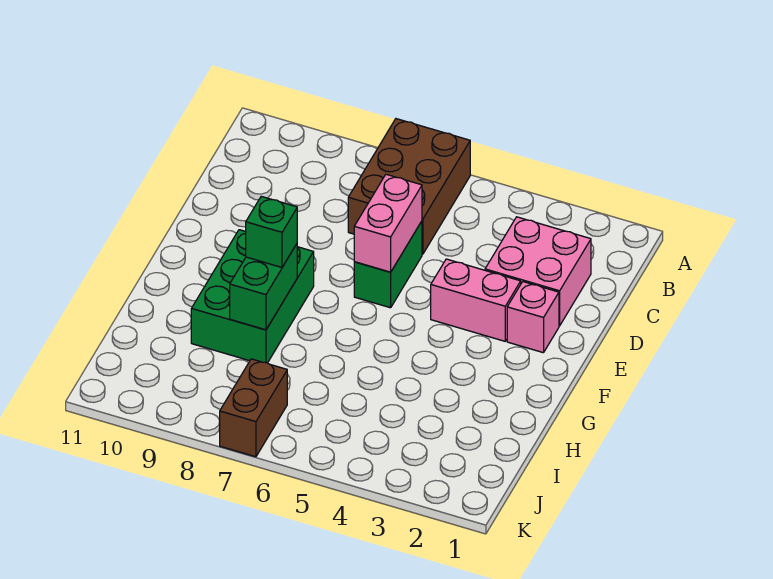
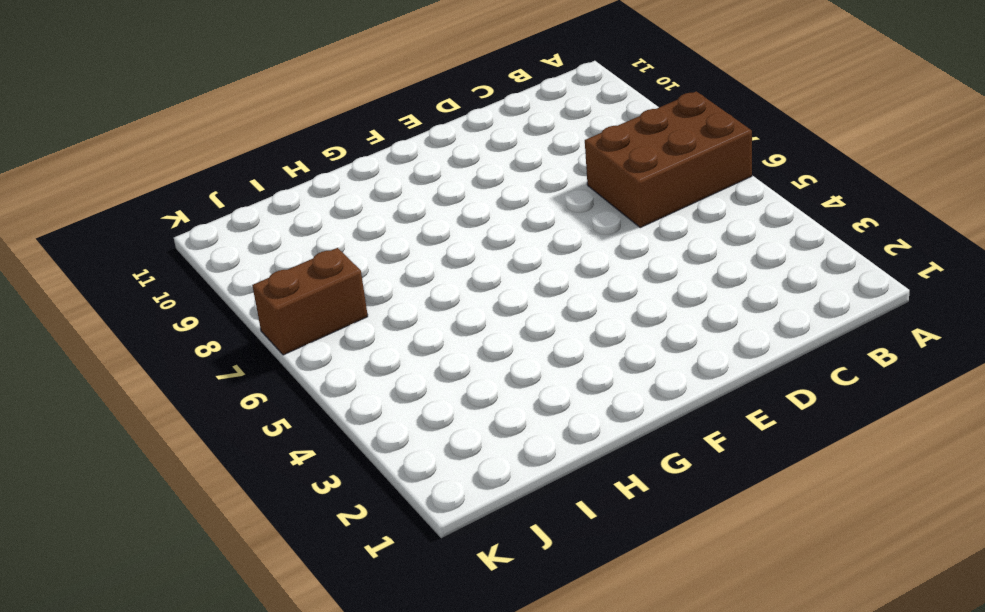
none -> pink brick C2:D3 level 1
none -> green brick D6:E6 level 1

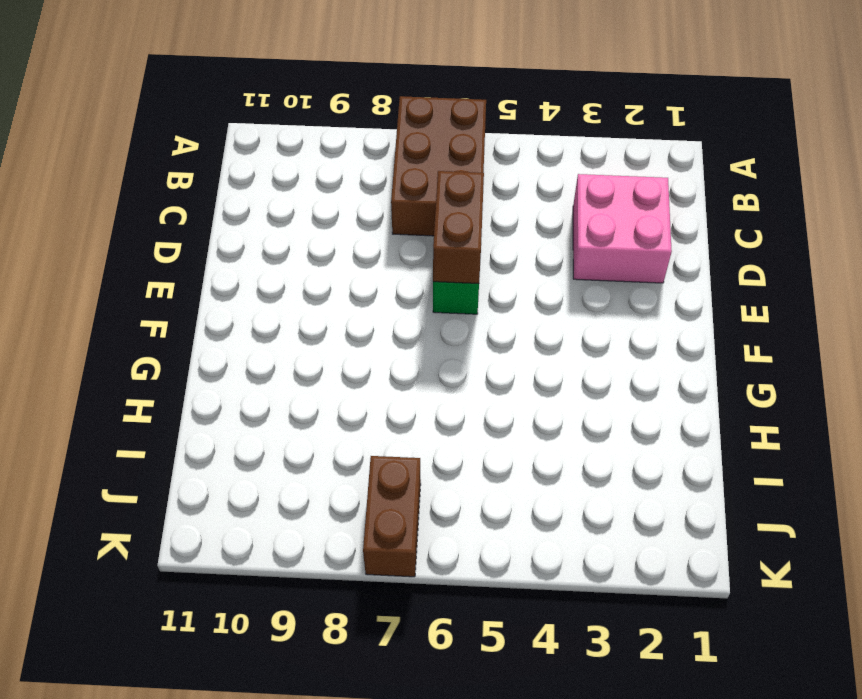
brown brick D6:E6 level 2 -> pink brick D6:E6 level 2
none -> pink brick E2 level 1
none -> pink brick E3:E4 level 1

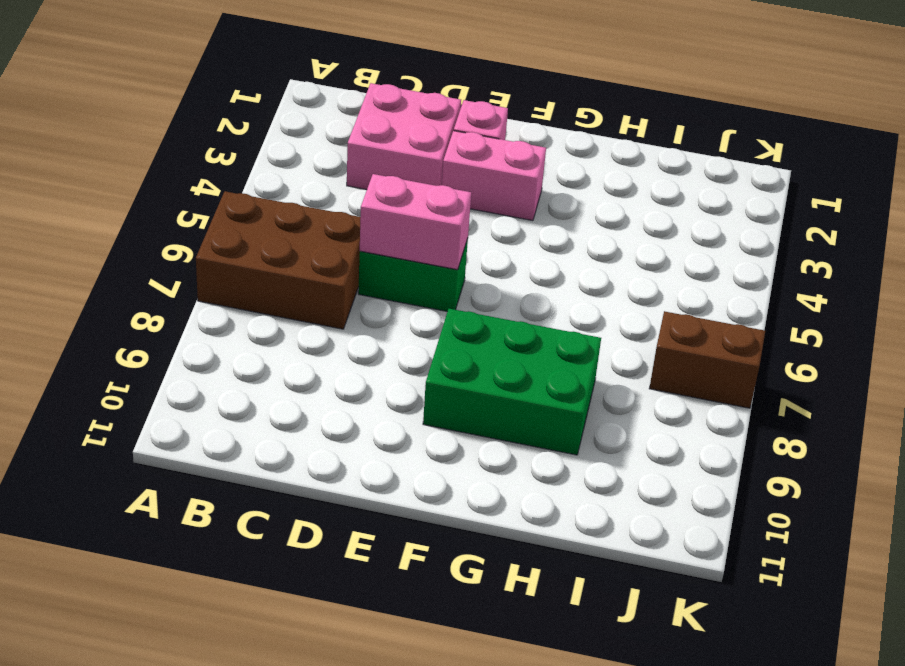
pink brick E3:F3 level 1 -> pink brick E3:E4 level 1
none -> green brick G8:H8 level 2
none -> green brick G8 level 3

